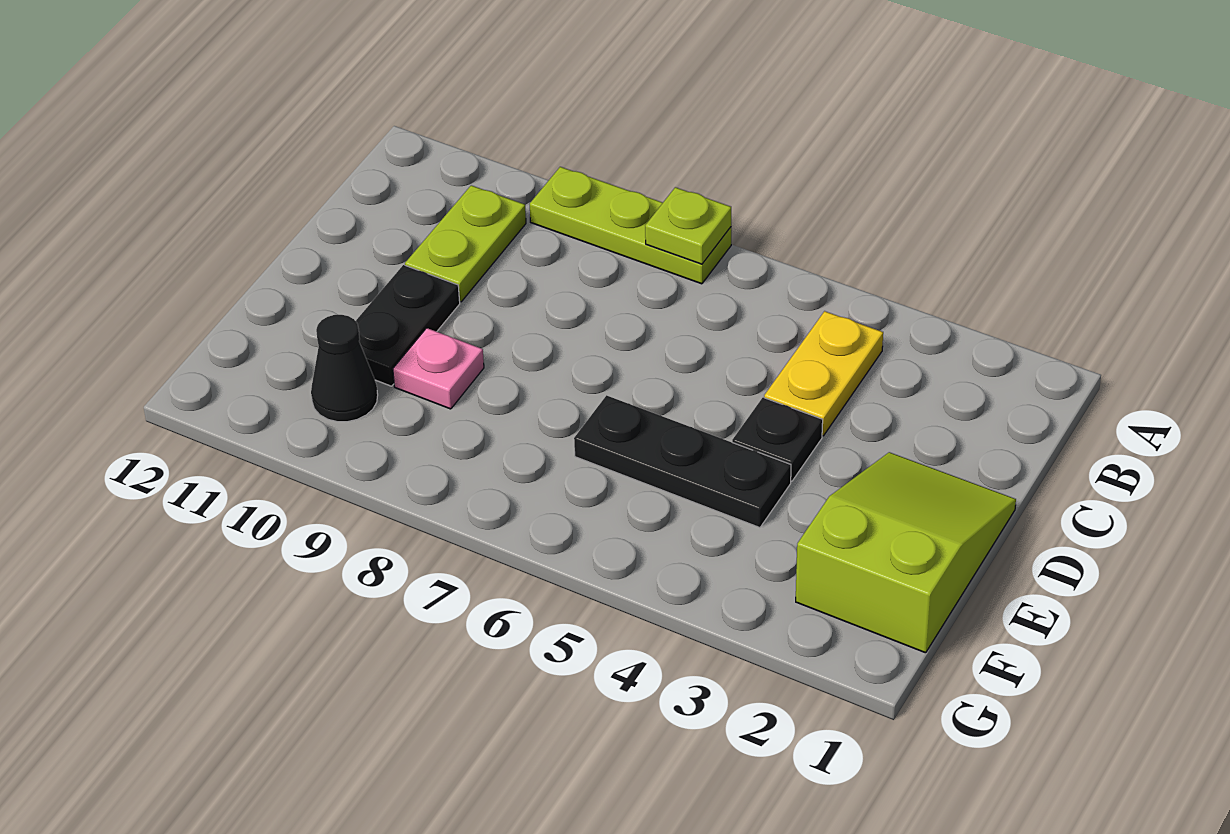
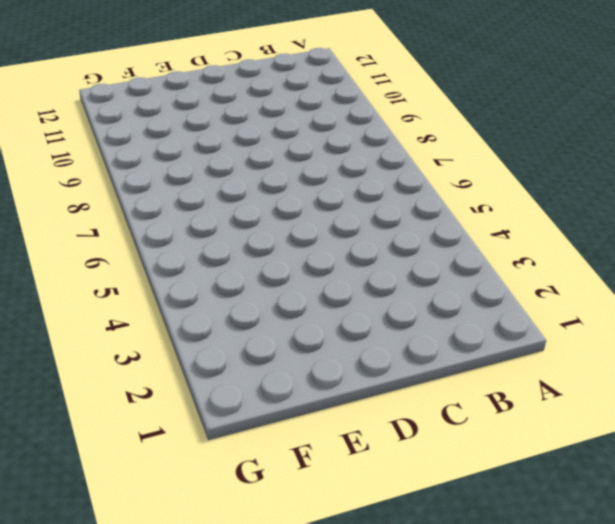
none -> lime plate A7:A9 level 1
none -> yellow plate B4:C4 level 1

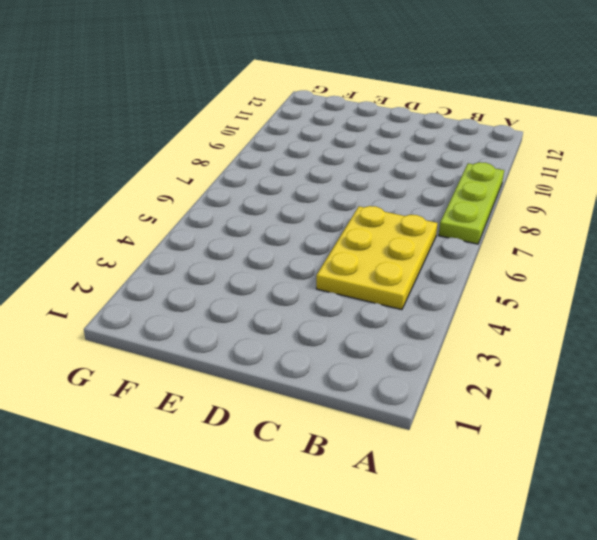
yellow plate B4:C6 level 1 -> yellow plate B4:C4 level 1
none -> lime plate B10:C10 level 1
none -> lime slope D1:F2 level 1 top F

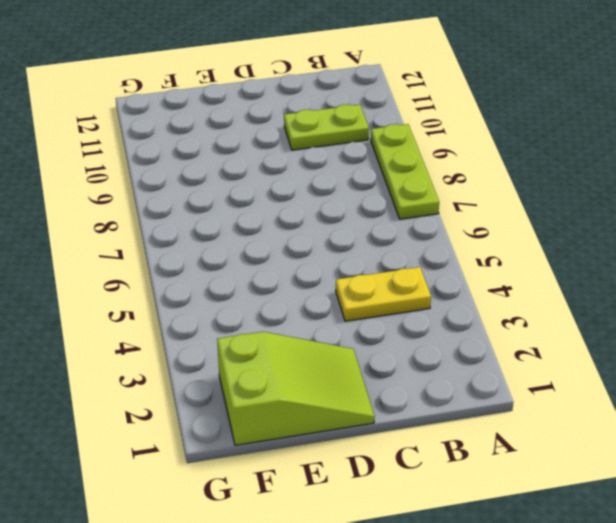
none -> black plate D4 level 1
none -> black plate D10:E10 level 1

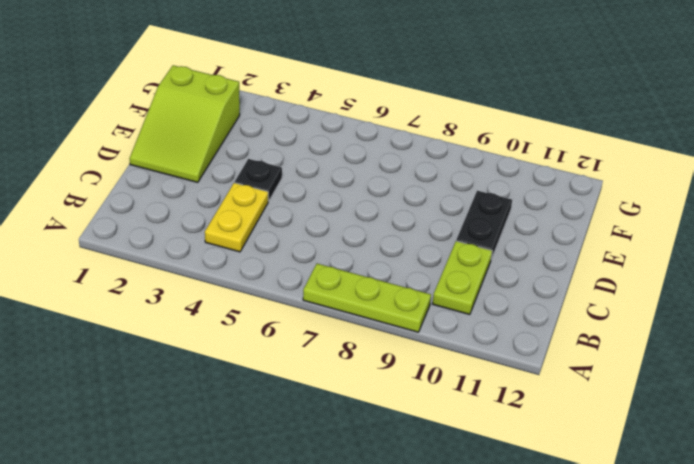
none -> black plate E4:E6 level 1
none -> pink plate E9 level 1

